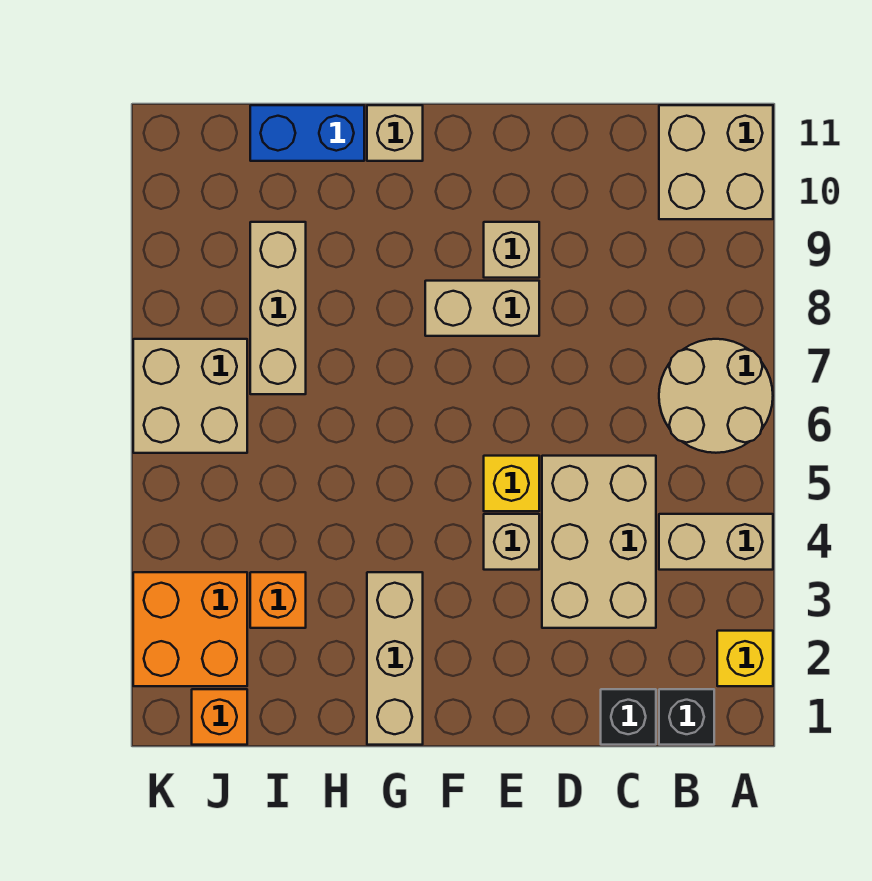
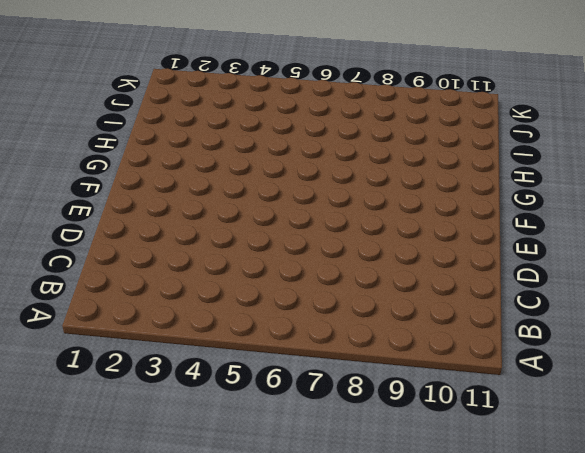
none -> yellow brick A2 level 1
none -> tan brick A4:B4 level 1
none -> tan round brick A6:B7 level 1

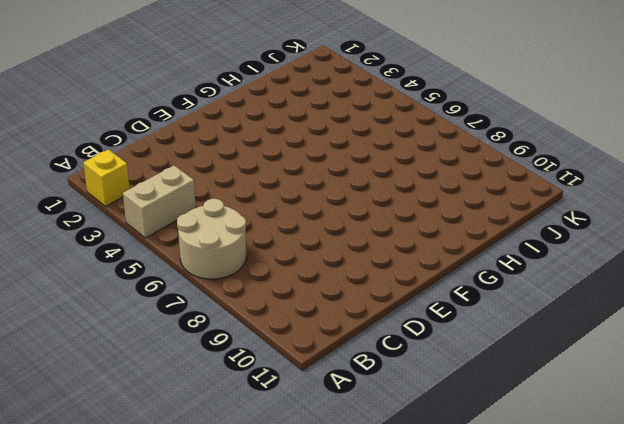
none -> tan brick A10:B11 level 1
none -> black brick B1 level 1
none -> black brick C1 level 1

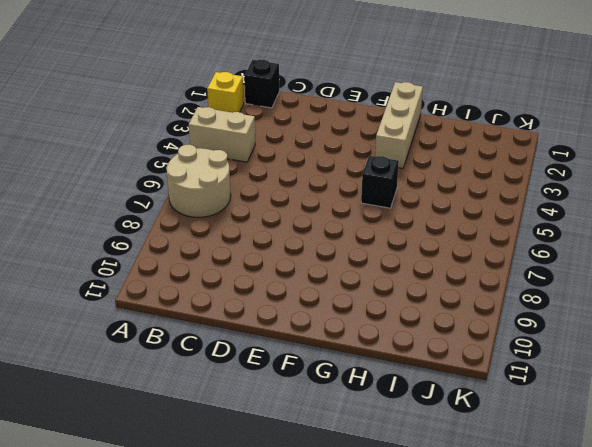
black brick G5 level 1 -> black brick C1 level 1
none -> tan brick A10:B11 level 1
none -> tan brick C3:D5 level 1
none -> tan brick E4 level 1

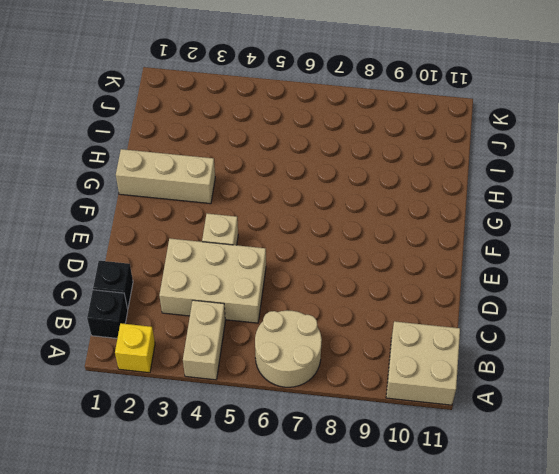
none -> yellow brick E5 level 1
none -> tan brick E8:F8 level 1
none -> tan brick E9 level 1

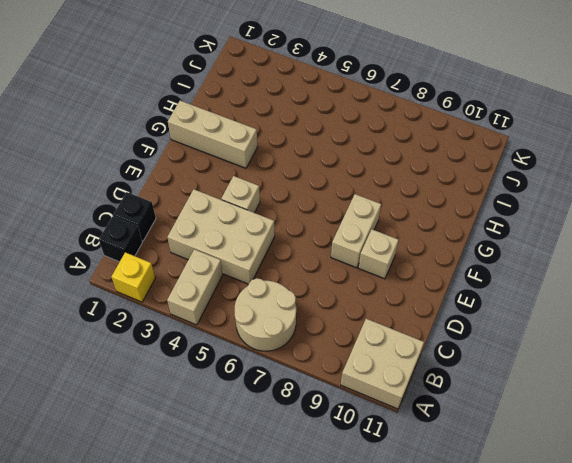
none -> yellow brick E5 level 1
none -> tan brick G11 level 1
none -> blue brick H11:I11 level 1

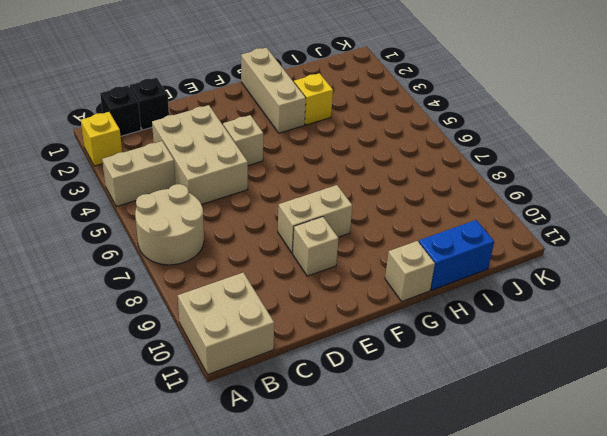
yellow brick H3 level 1 -> yellow brick E5 level 1
none -> orange brick I3 level 1
none -> tan brick I7:I9 level 1
none -> orange brick J1 level 1

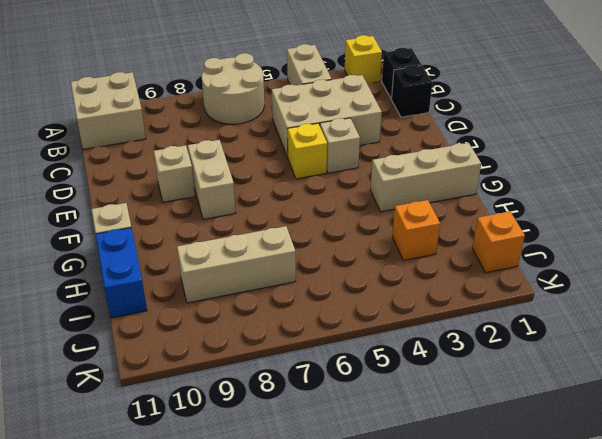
none -> orange brick J2:K3 level 1
none -> tan brick J6:K7 level 1

